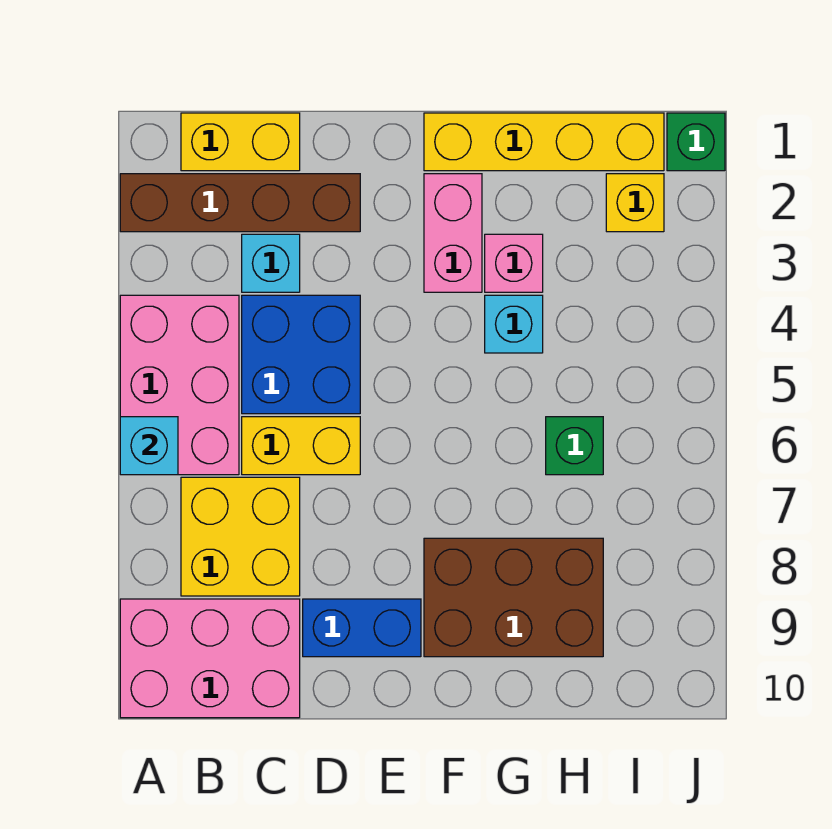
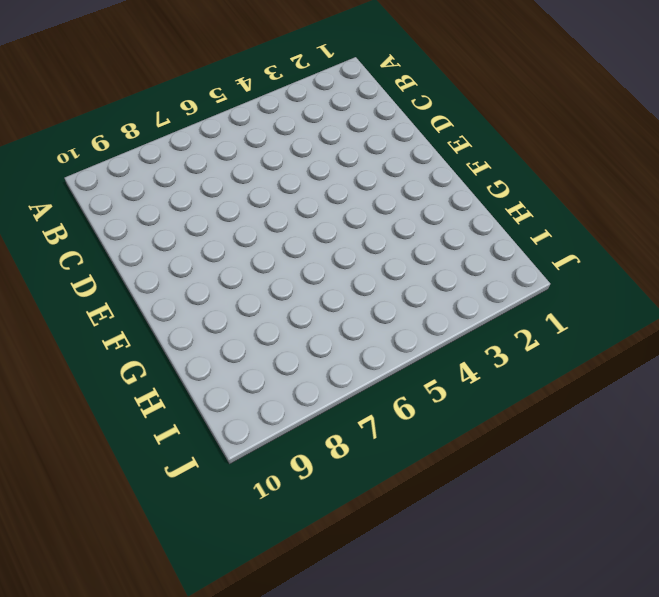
none -> brown brick A2:D2 level 1
none -> pink brick A4:B6 level 1
none -> pink brick A9:C10 level 1

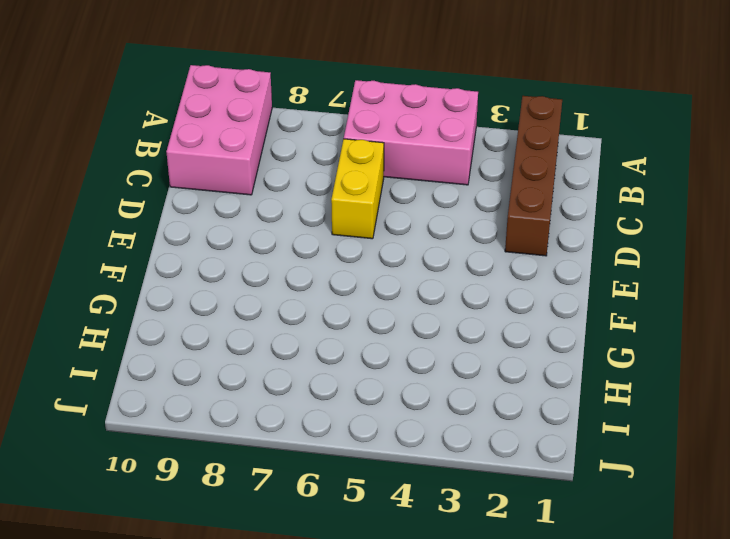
none -> yellow brick B1:C1 level 1
none -> yellow brick B7:C8 level 1
none -> cyan brick C3 level 1

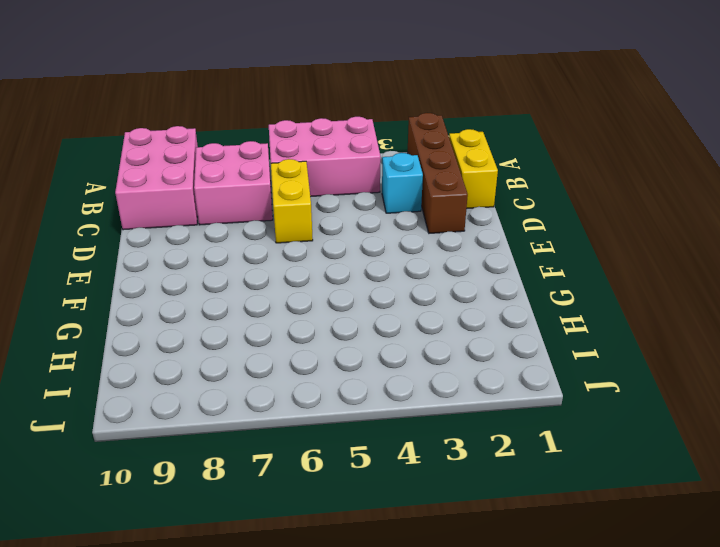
pink brick B7:C8 level 1 -> yellow brick B7:C8 level 1
none -> blue brick C4:D5 level 1
none -> blue brick D9:E9 level 1
none -> yellow brick F1:I1 level 1

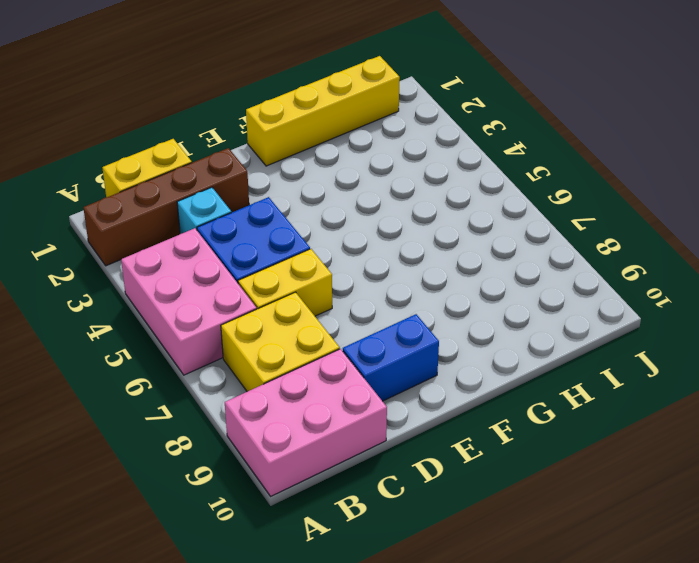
none -> pink brick F2:F3 level 1
none -> brown brick F8:H9 level 1
none -> pink brick G3 level 1

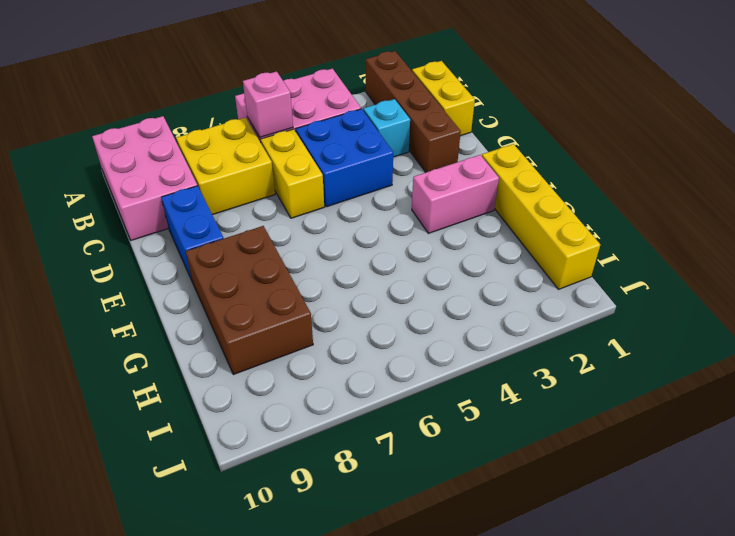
pink brick B6 level 2 -> pink brick G3 level 1
none -> cyan brick G4 level 1
none -> green brick H6 level 1
none -> yellow brick I2 level 1

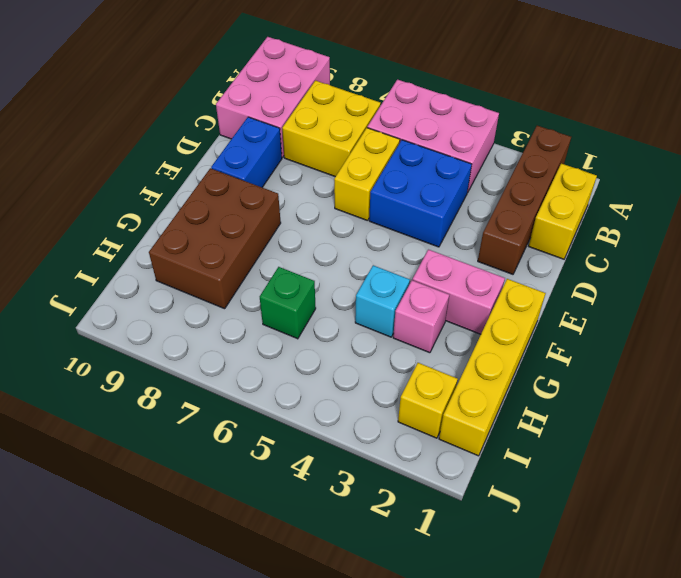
none -> cyan brick C3 level 1
none -> green brick J1 level 1
none -> cyan brick A6 level 2

